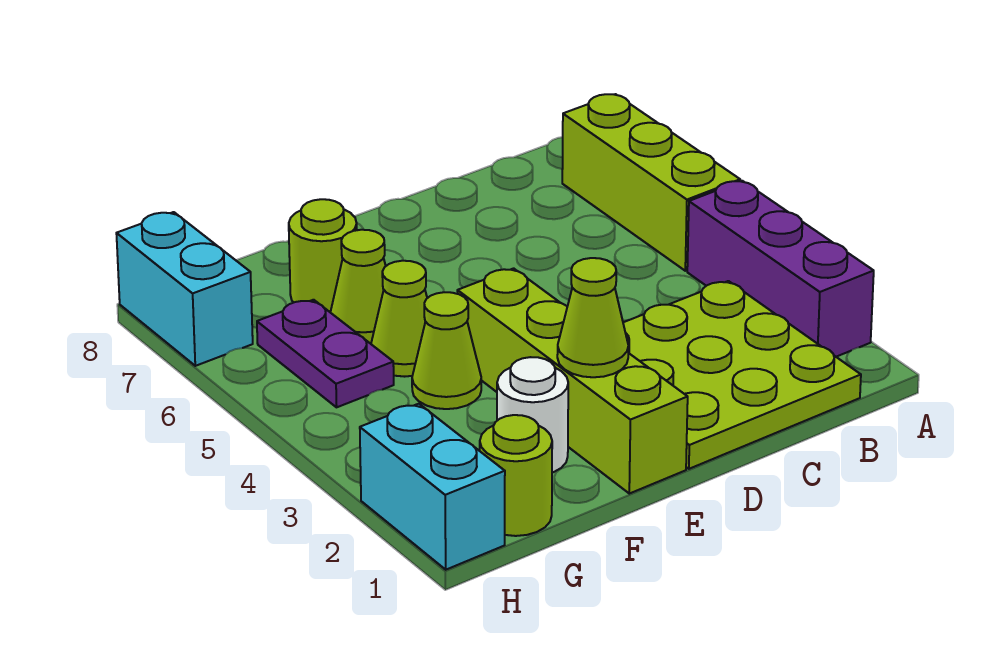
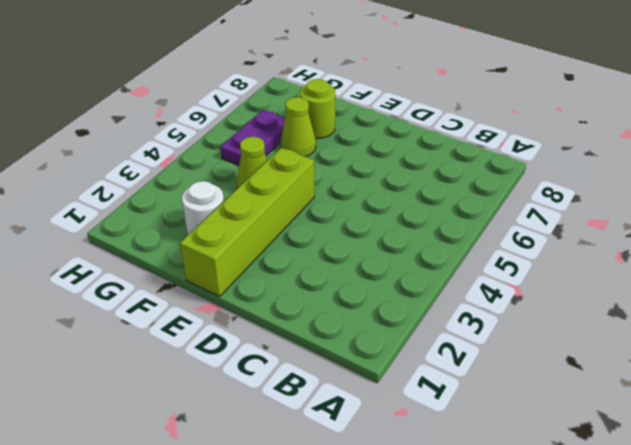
none -> purple brick A2:A4 level 1
none -> lime brick A5:A7 level 1
none -> lime plate B1:D3 level 1

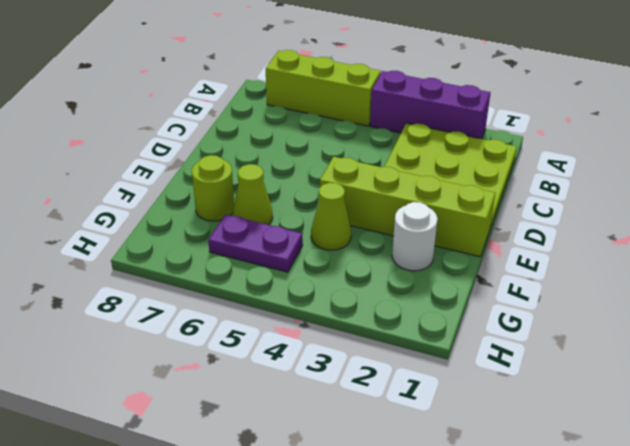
none -> lime cone F5 level 1
none -> lime round brick G1 level 1
none -> cyan brick H1:H2 level 1

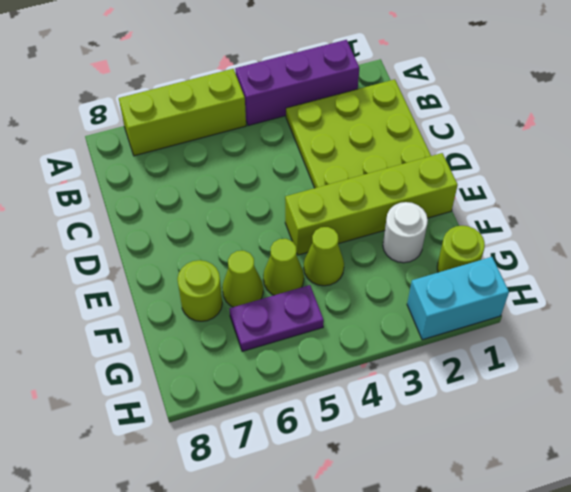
none -> cyan brick H7:H8 level 1
none -> lime cone E2 level 2

